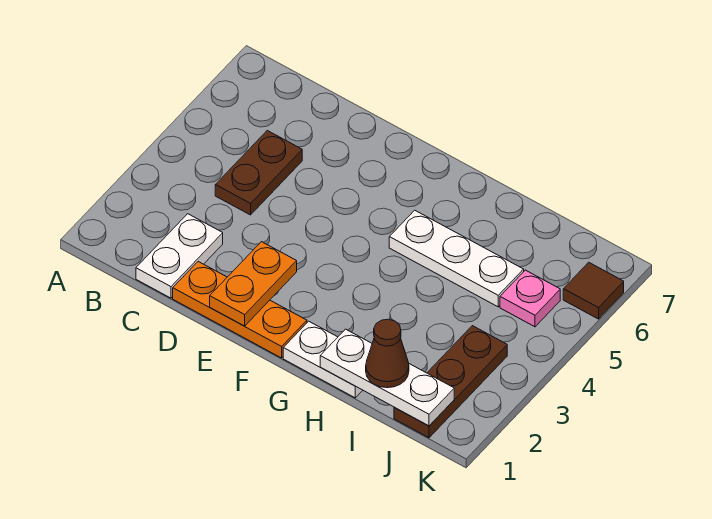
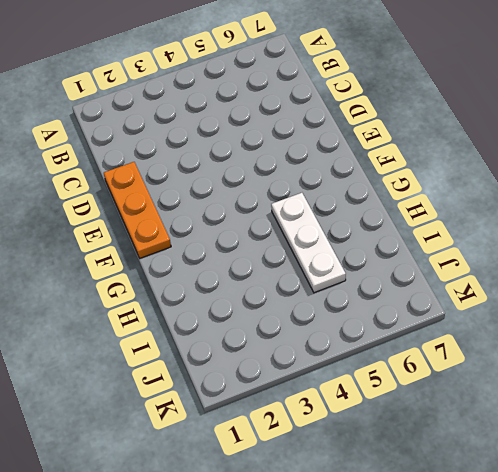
none -> white plate C1:C2 level 1
none -> brown plate C4:C5 level 1

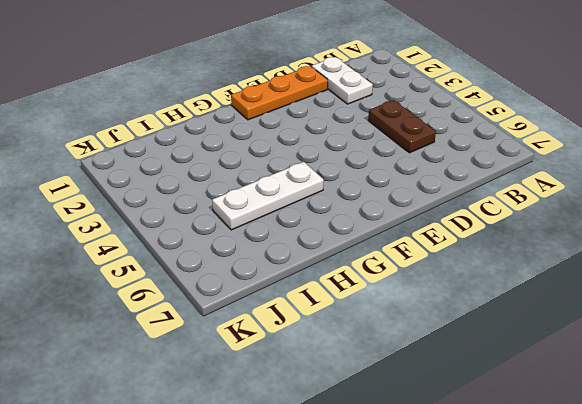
none -> white plate G1:H1 level 1
none -> brown plate J1:J3 level 1

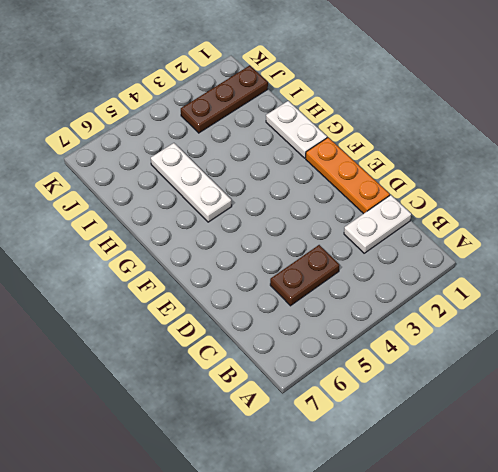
none -> pink plate J5 level 1
none -> brown tile K6 level 1

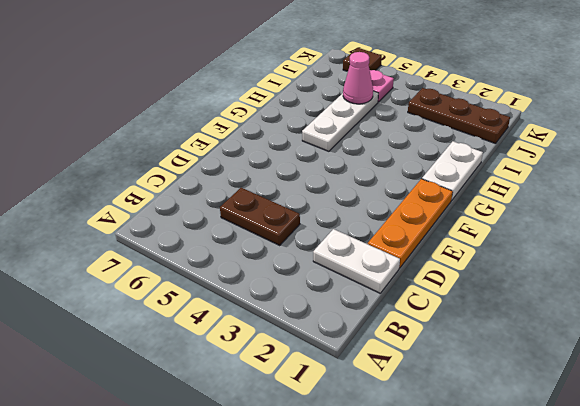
pink cone I5 level 2 -> none
none -> orange plate E1:E2 level 2
none -> white plate H1:J1 level 2

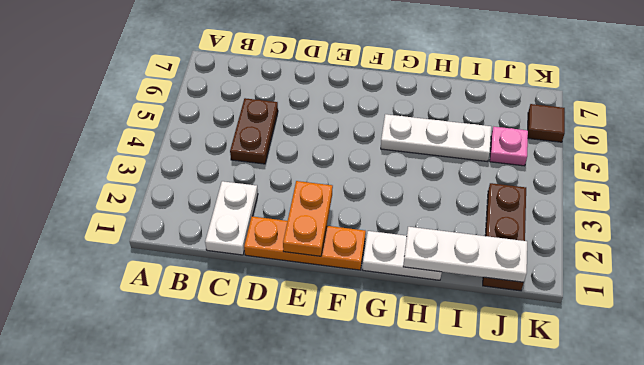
none -> brown cone I1 level 3

